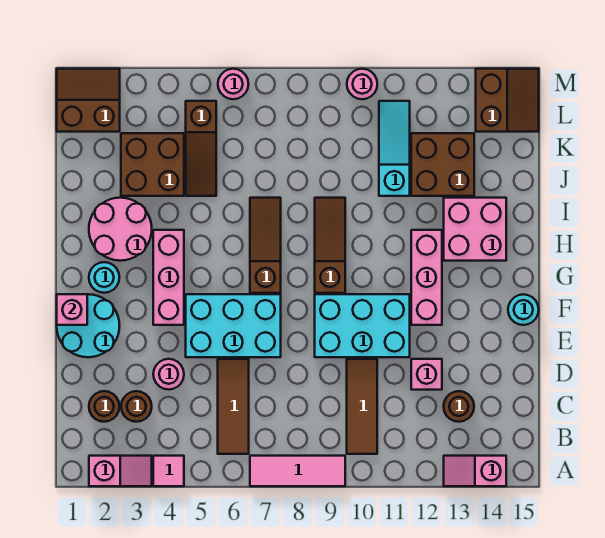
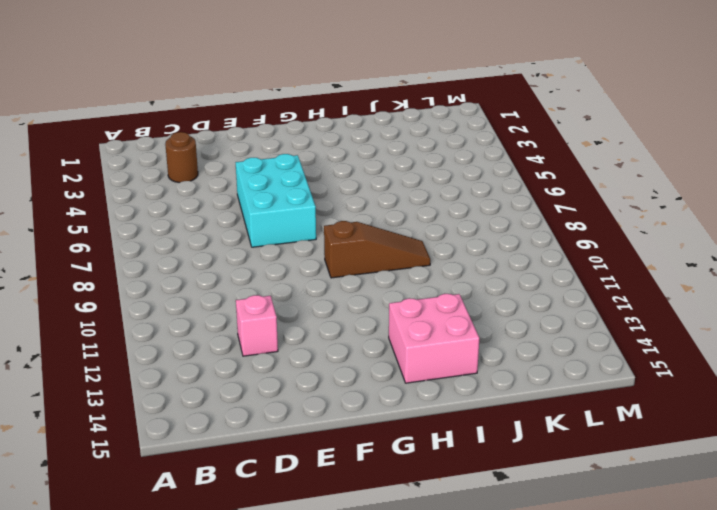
none -> pink slope A2:A3 level 1 top 2
none -> pink tile A4 level 1
none -> pink tile A7:A9 level 1
none -> pink slope A13:A14 level 1 top 14

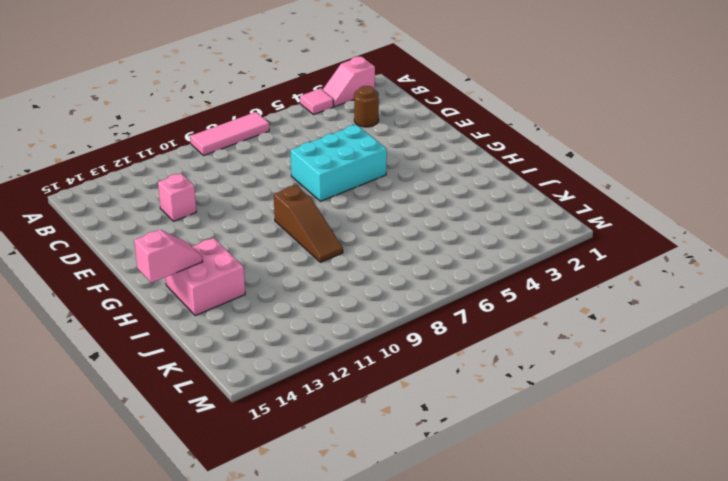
pink slope H14:H15 level 2 top 15 -> pink slope A13:A14 level 1 top 14
none -> brown tile B6:D6 level 1
none -> brown tile B10:D10 level 1
none -> brown round brick C2 level 1
none -> brown round brick C13 level 1

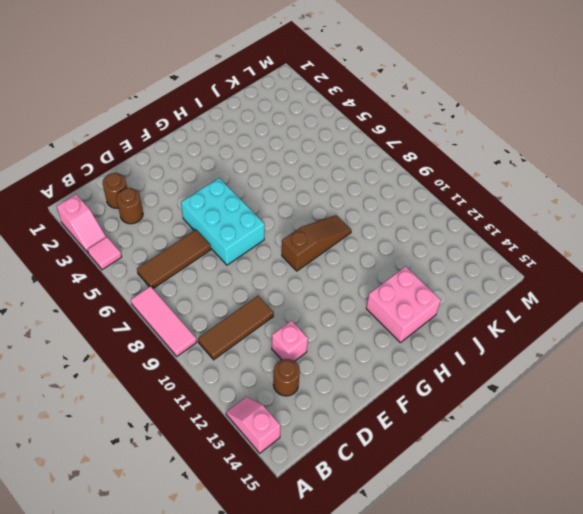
none -> pink round brick D4 level 1
none -> cyan round brick E1:F2 level 1
none -> cyan brick E9:F11 level 1
none -> pink brick F4:H4 level 1

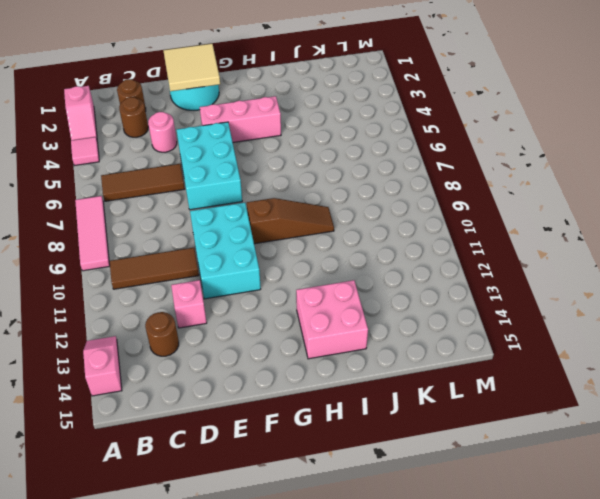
tan tile E1:F2 level 2 -> pink brick F1 level 2
none -> pink brick F12:H12 level 1
none -> cyan round brick F15 level 1
none -> cyan round brick G2 level 1
none -> brown slope G7:I7 level 1 top G

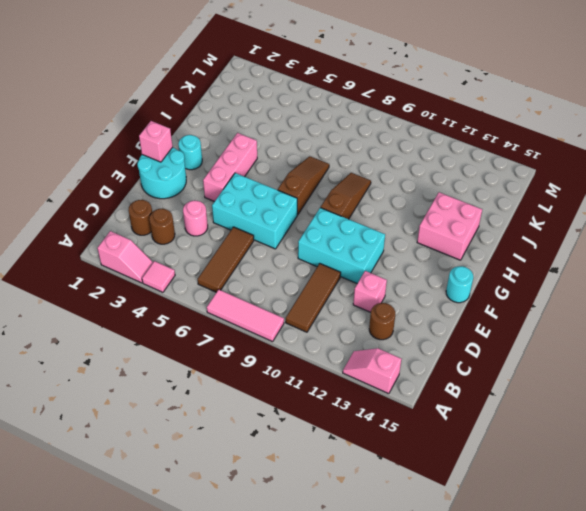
none -> pink brick F12:H12 level 1
none -> pink round brick H2:I3 level 1
none -> brown brick J3:K4 level 1
none -> brown slope J5:L5 level 1 top L

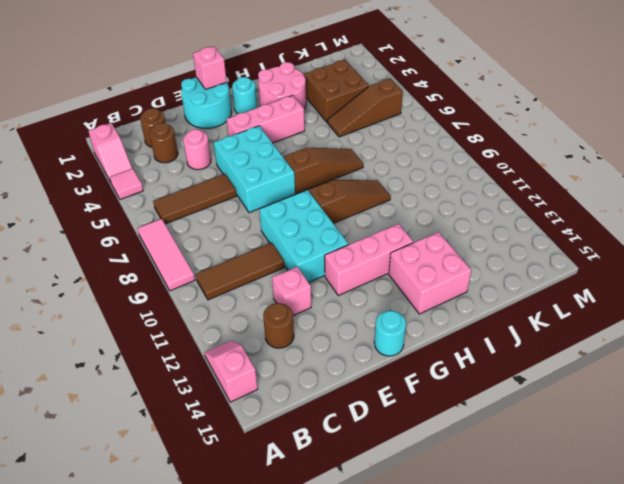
none -> cyan slope J11:L11 level 1 top J
none -> brown brick J12:K13 level 1
none -> brown slope L1:M2 level 1 top L
none -> brown slope L14:M15 level 1 top 14

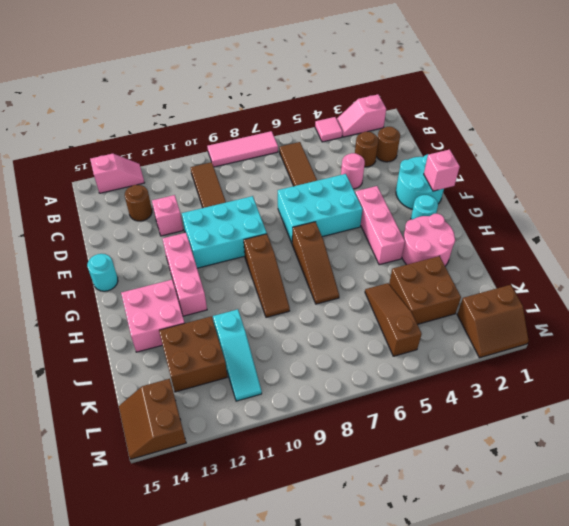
none -> pink round brick M6 level 1
none -> pink round brick M10 level 1

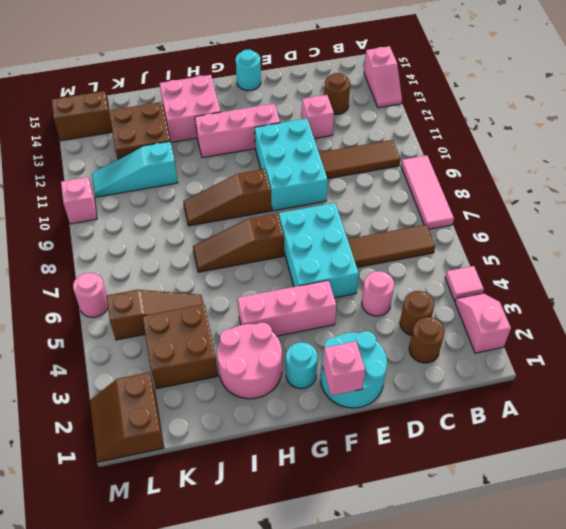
pink brick M10 level 1 -> pink round brick M10 level 1

